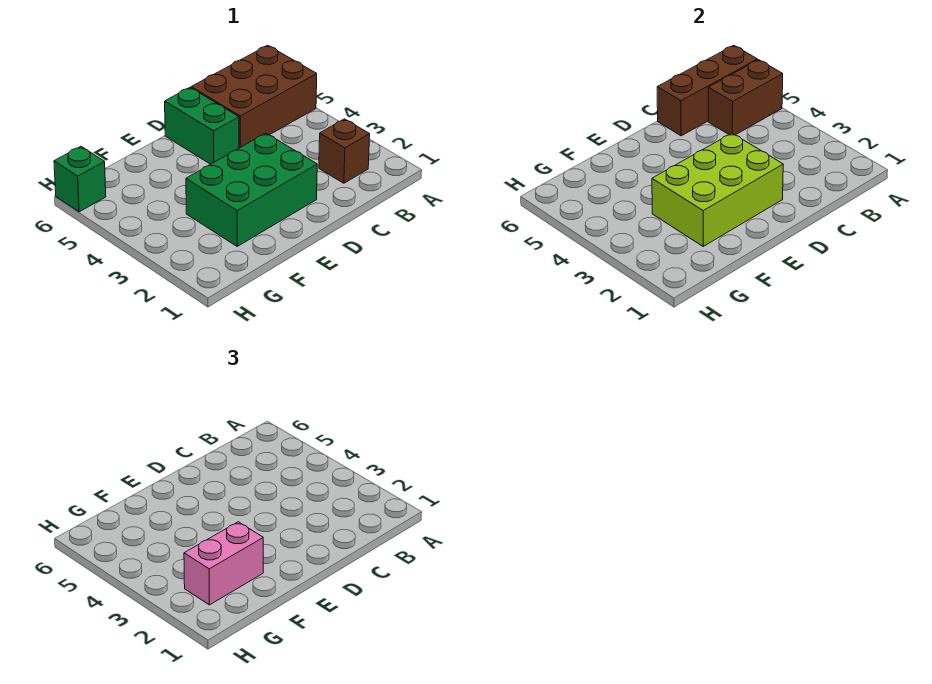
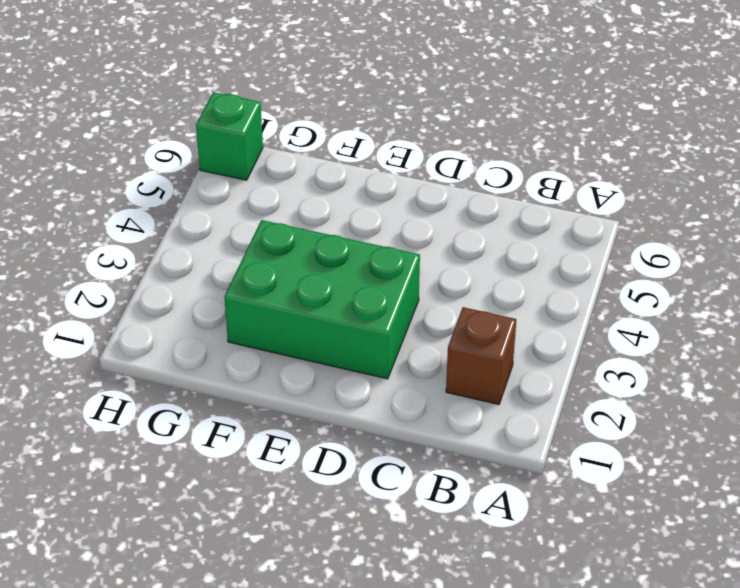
none -> brown brick A5:C6 level 1
none -> green brick D5:D6 level 1

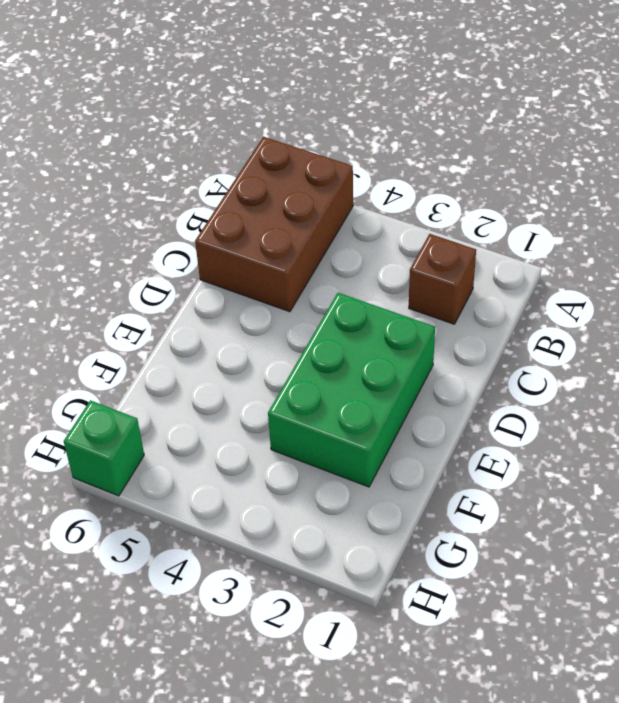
none -> green brick D5:D6 level 1
none -> brown brick A5:B5 level 2

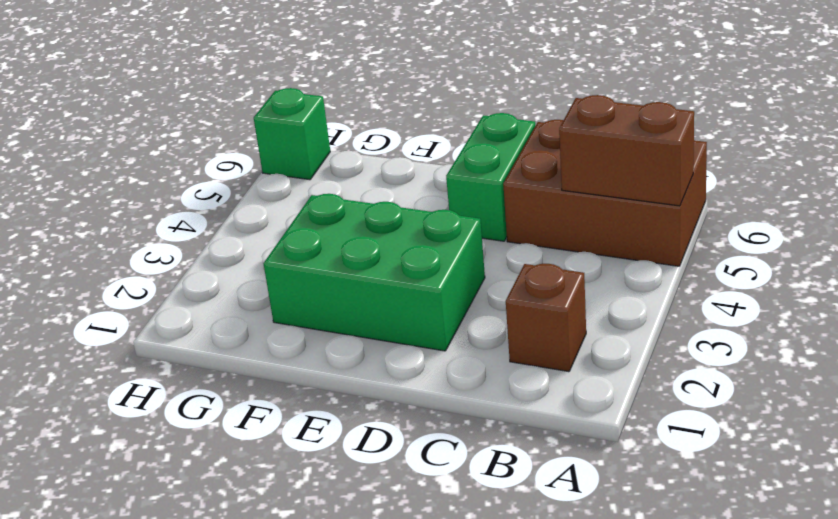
none -> brown brick A6:C6 level 2
none -> lime brick D2:F3 level 2

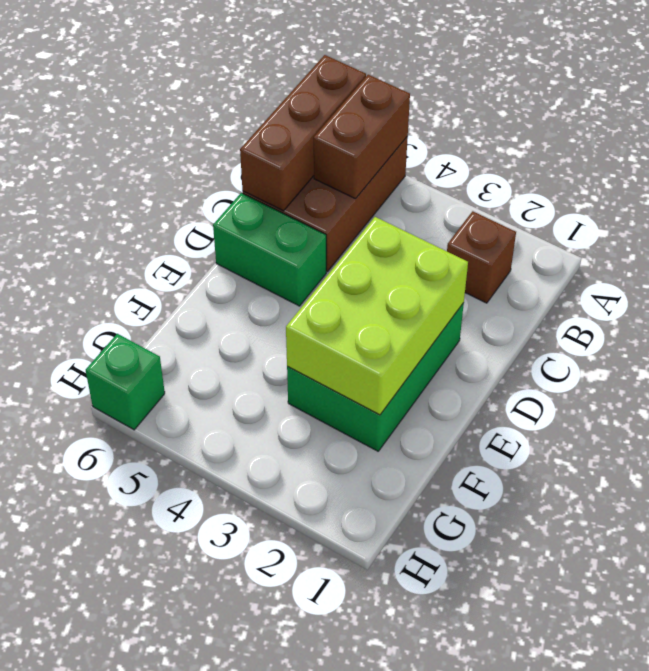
none -> pink brick F2:G2 level 3

